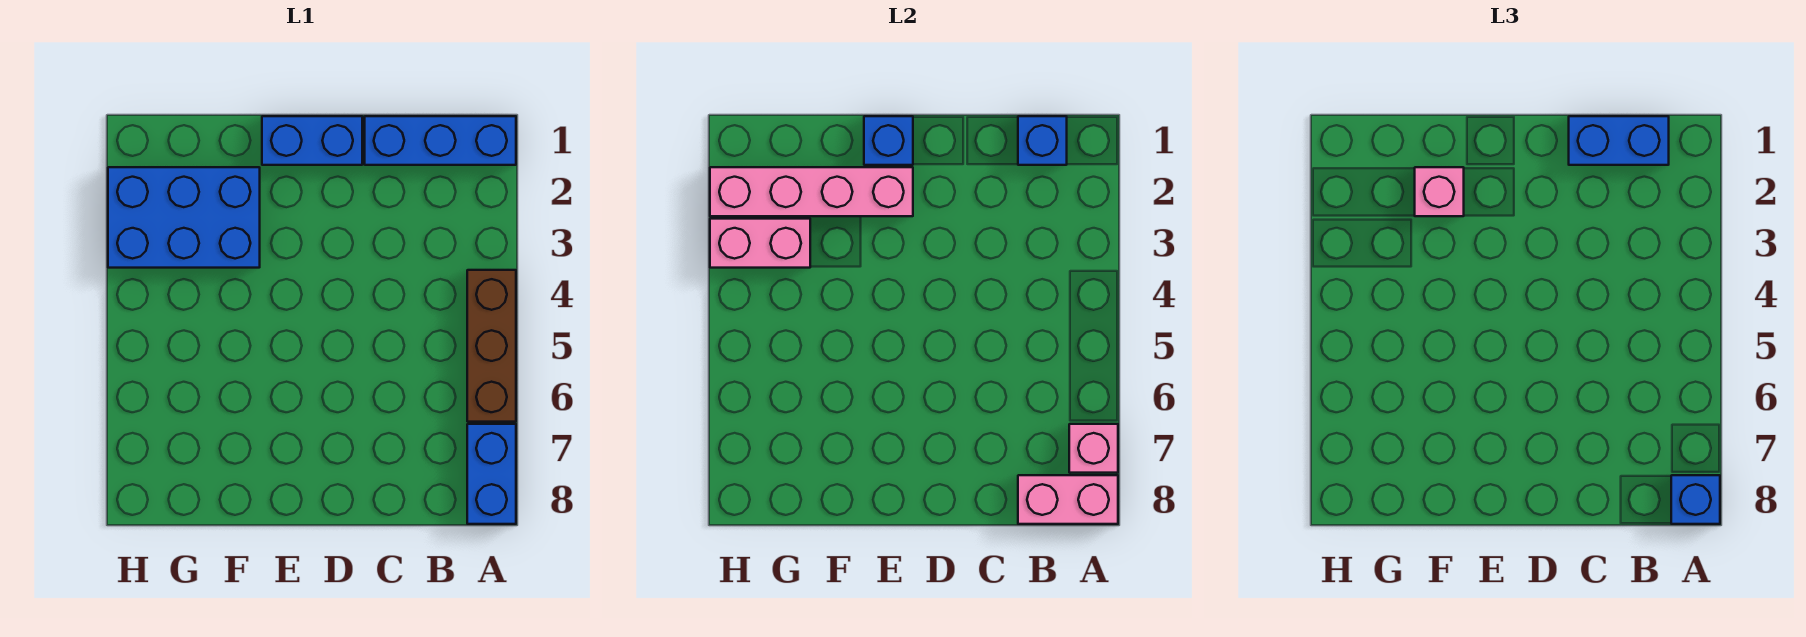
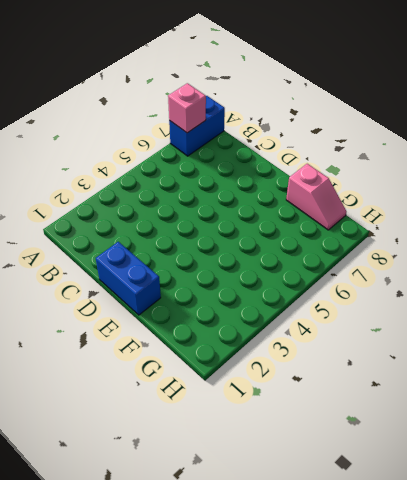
pink slope F8:G8 level 1 top F -> none
none -> blue brick A1:C1 level 1
none -> brown brick A4:A6 level 1
none -> blue brick F2:H3 level 1

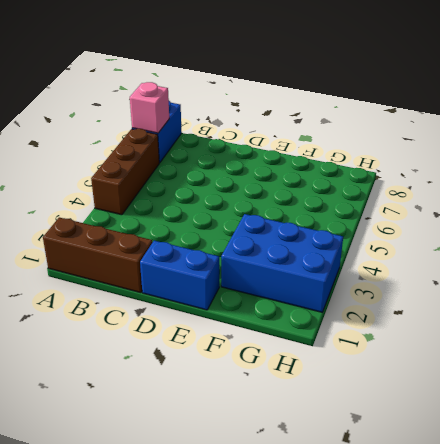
brown brick A1:C1 level 1 -> blue brick A1:C1 level 1
none -> pink brick A8:B8 level 2
none -> blue brick B1 level 2
none -> blue brick E1 level 2

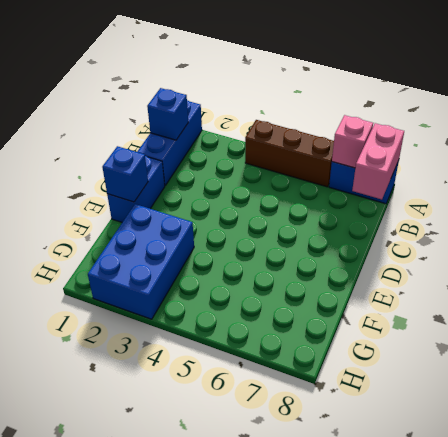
none -> pink brick E2:H2 level 2
none -> pink brick G3:H3 level 2
none -> blue brick A8 level 3

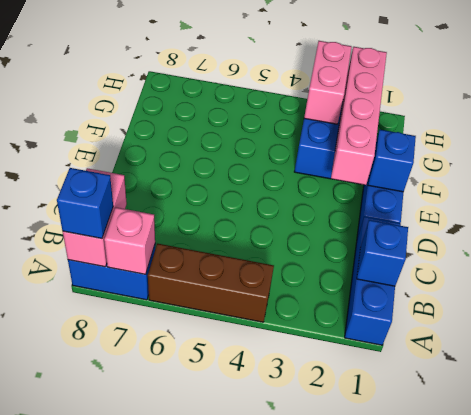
none -> blue brick B1:C1 level 3
none -> pink brick F2 level 3

